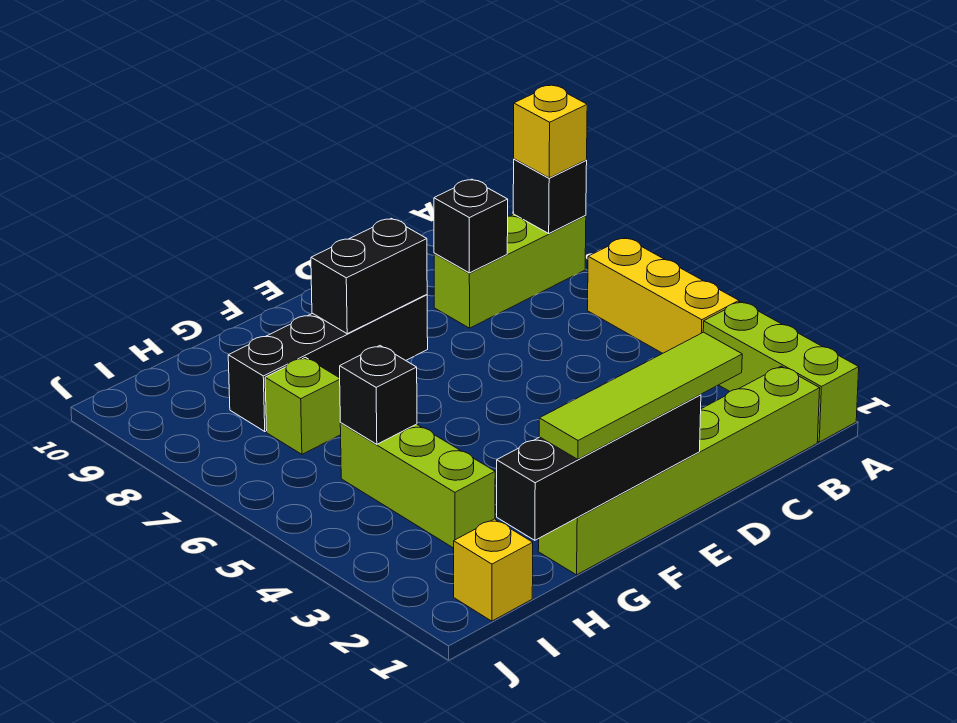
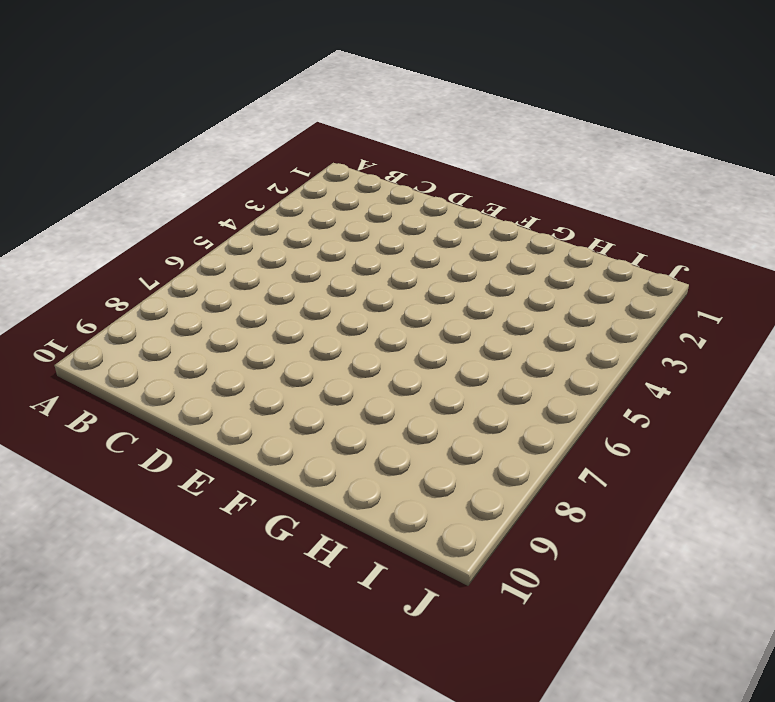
none -> lime brick A1:A3 level 1
none -> yellow brick A4:A6 level 1
none -> lime brick A8:C8 level 1

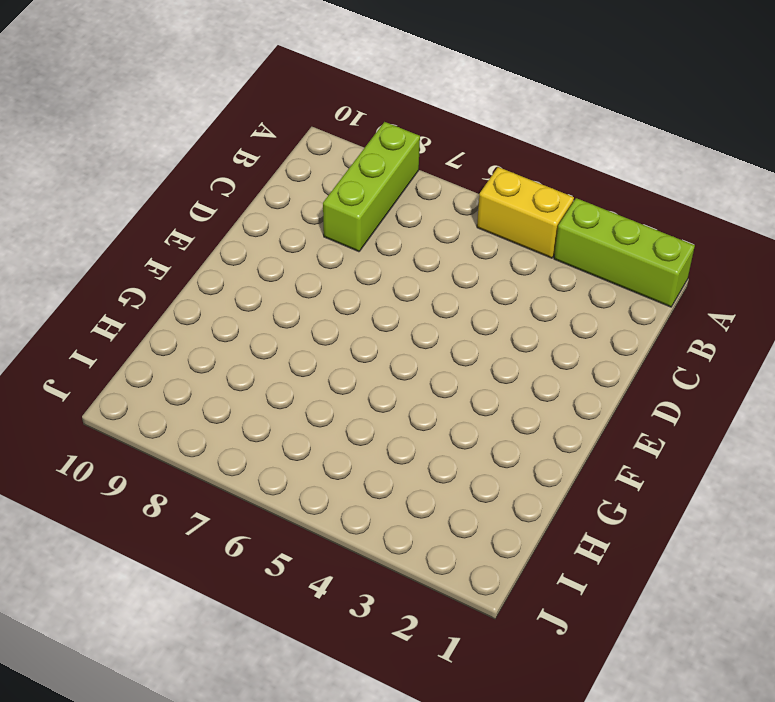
yellow brick A4:A5 level 1 -> yellow brick A4:A6 level 1
none -> lime brick B1:G1 level 1
none -> black brick E8:H8 level 1
none -> lime brick H3:H5 level 1

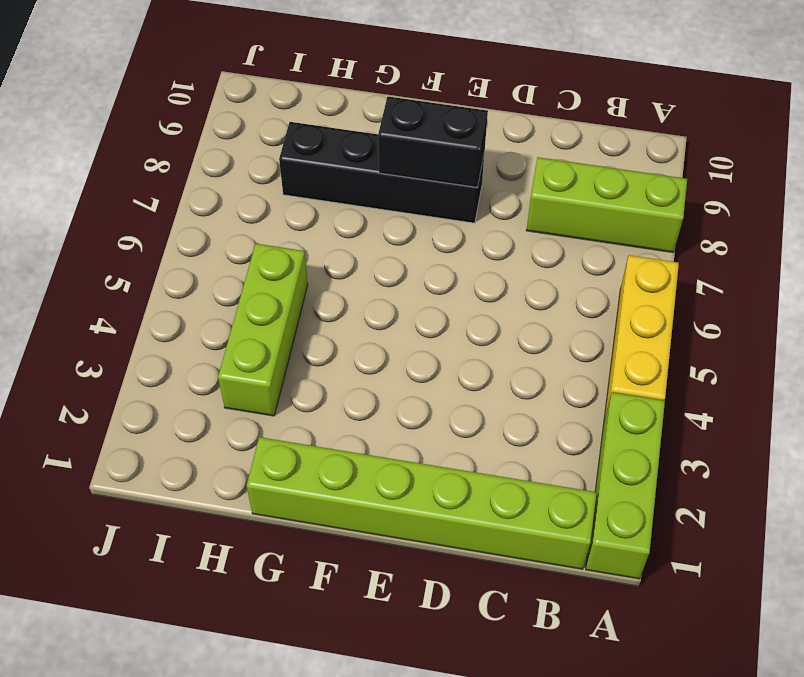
none -> lime brick H7 level 1
none -> yellow brick I1 level 1
none -> black brick A8 level 2

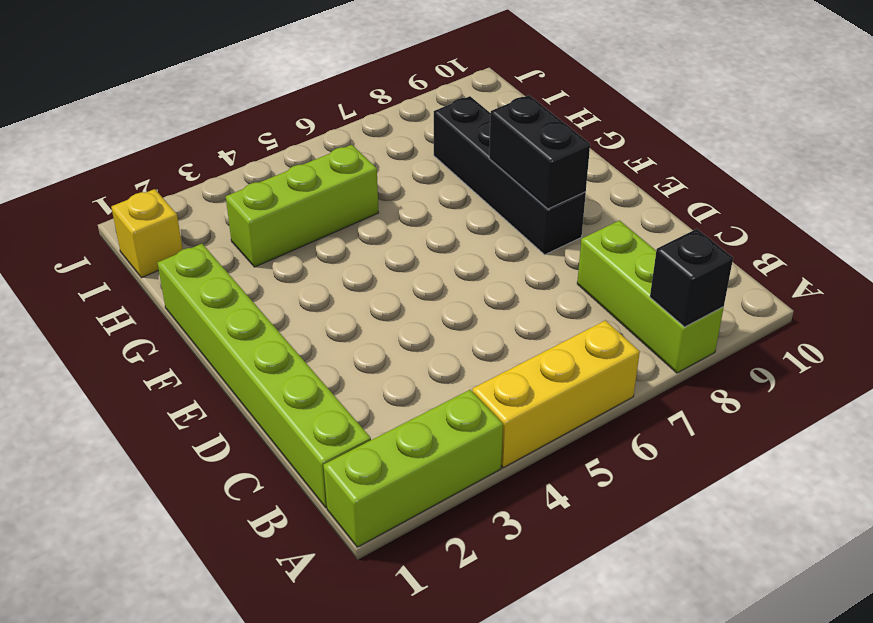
none -> lime brick H7 level 1
none -> black brick C8 level 2
none -> black brick E1:H1 level 2

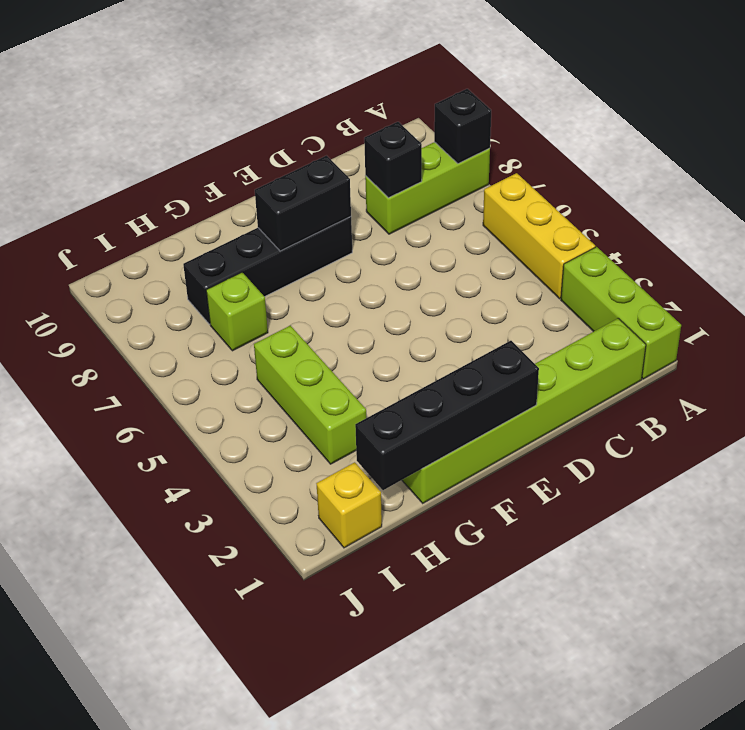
none -> black brick H5 level 2
none -> yellow brick A8 level 3
none -> lime tile D1:G1 level 3

